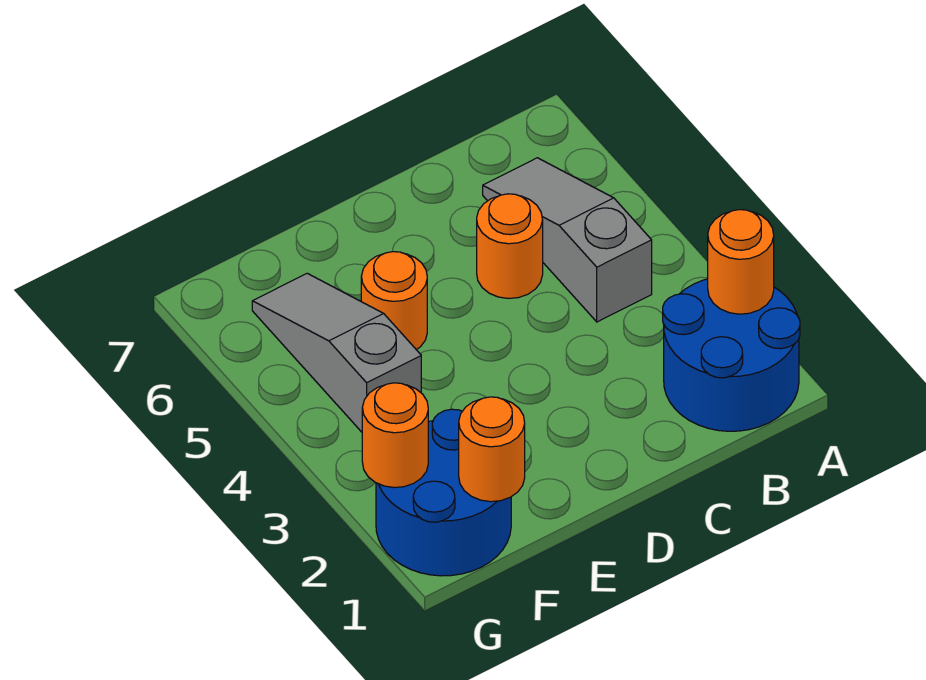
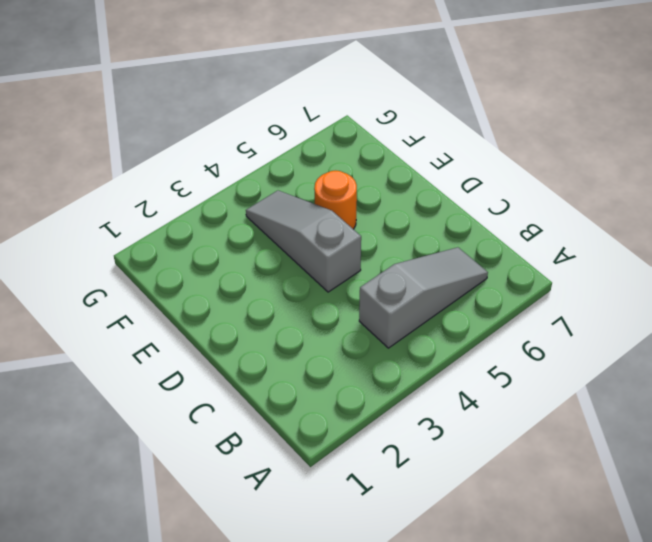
grey slope D4:F4 level 1 top D -> grey slope F4:F6 level 1 top 4
none -> blue round brick A1:B2 level 1
none -> orange round brick C5 level 1

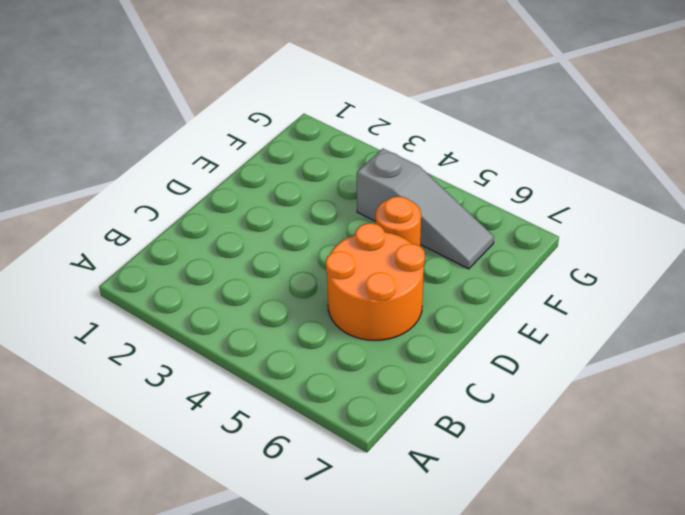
orange round brick C5:D6 level 1 -> orange round brick C5 level 1
none -> blue round brick A1:B2 level 1
none -> grey slope B4:B6 level 1 top 4

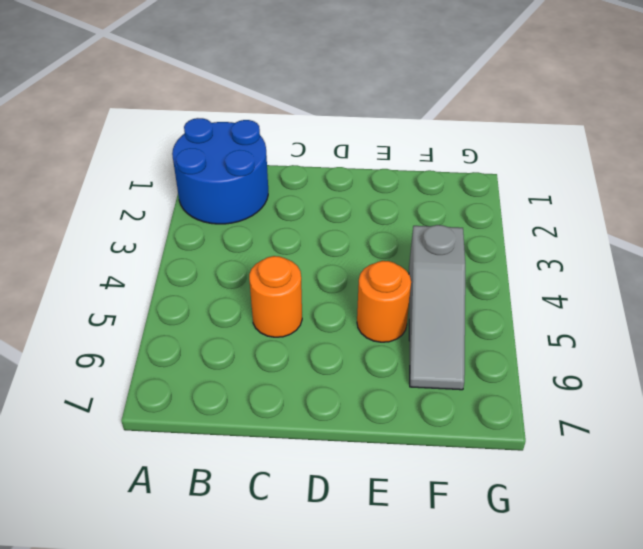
none -> grey slope B4:B6 level 1 top 4
none -> blue round brick F1:G2 level 1

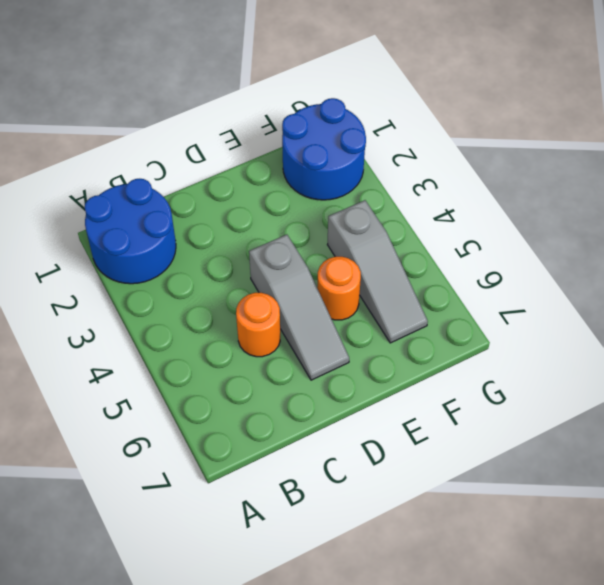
grey slope D4:D6 level 1 top 4 -> grey slope B4:B6 level 1 top 4
none -> orange round brick A2 level 2
none -> orange round brick F1 level 2

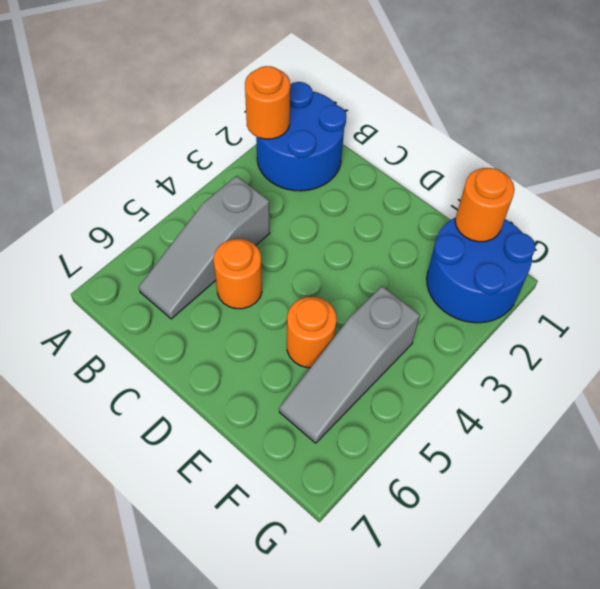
none -> orange round brick G2 level 2

